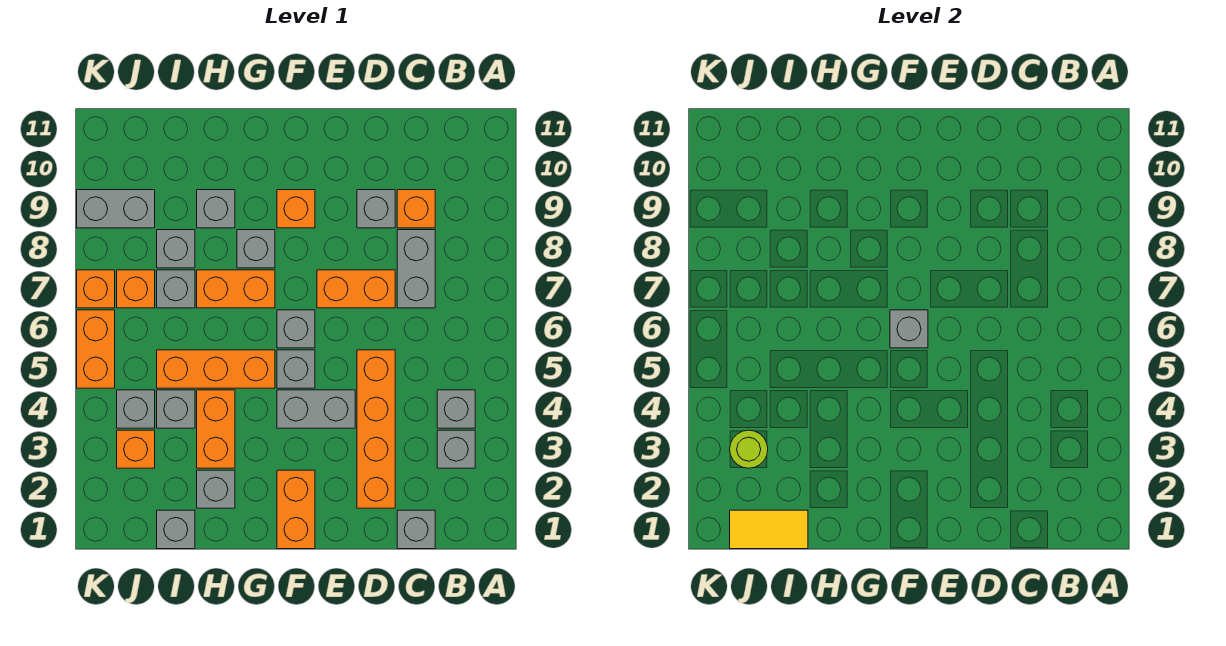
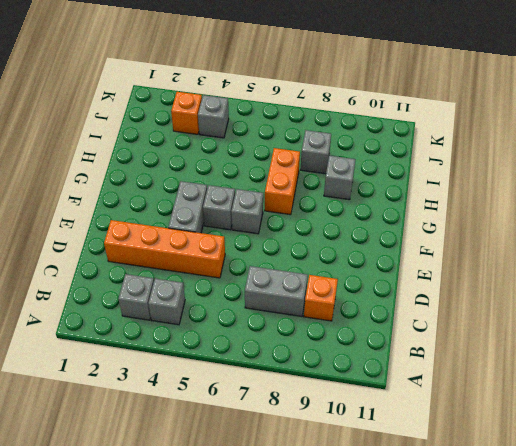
none -> grey brick C1 level 1
none -> orange brick D7:E7 level 1
none -> grey brick D9 level 1
none -> orange brick F1:F2 level 1

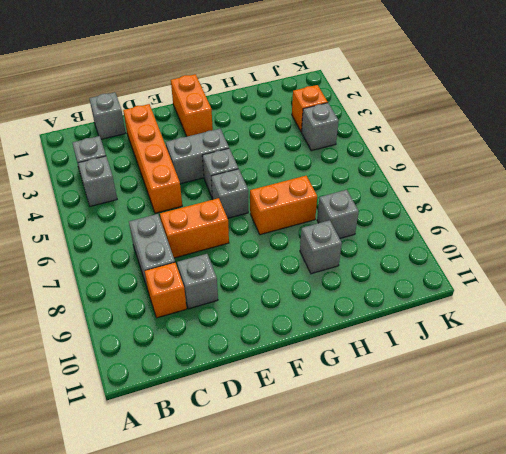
none -> orange brick F9 level 1
none -> orange brick G5:I5 level 1
none -> grey brick G8 level 1
none -> grey brick H2 level 1

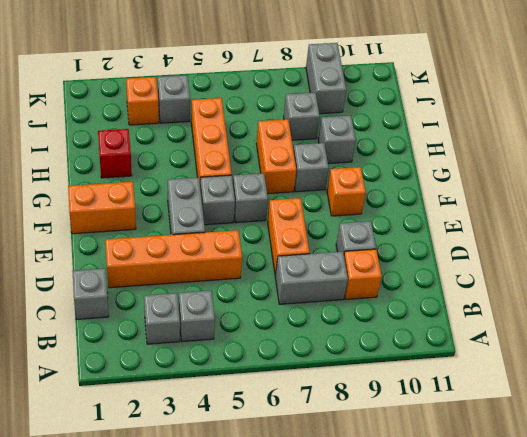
red brick H2 level 1 -> grey brick H2 level 1
none -> orange brick H3:H4 level 1
none -> grey brick I1 level 1
none -> grey brick I4 level 1
none -> grey brick I7 level 1

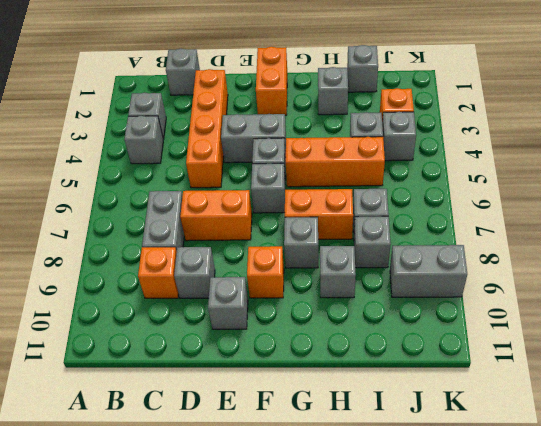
grey brick E10 level 1 -> grey brick F6 level 2
none -> orange brick H3:H4 level 1
none -> orange brick J7 level 1
none -> orange brick K5:K6 level 1
none -> orange brick K7 level 1

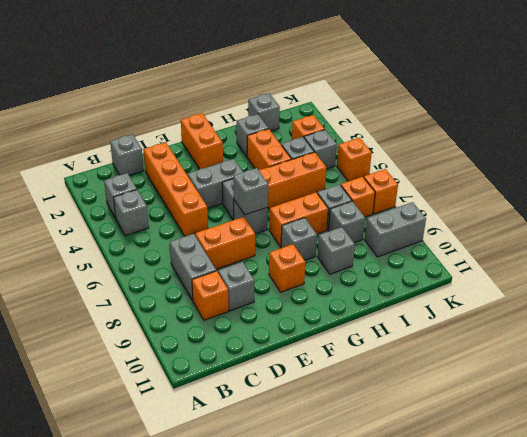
orange brick K5 level 1 -> orange brick K5:K6 level 1
none -> yellow tile I1:J1 level 2
none -> lime round brick J3 level 2

